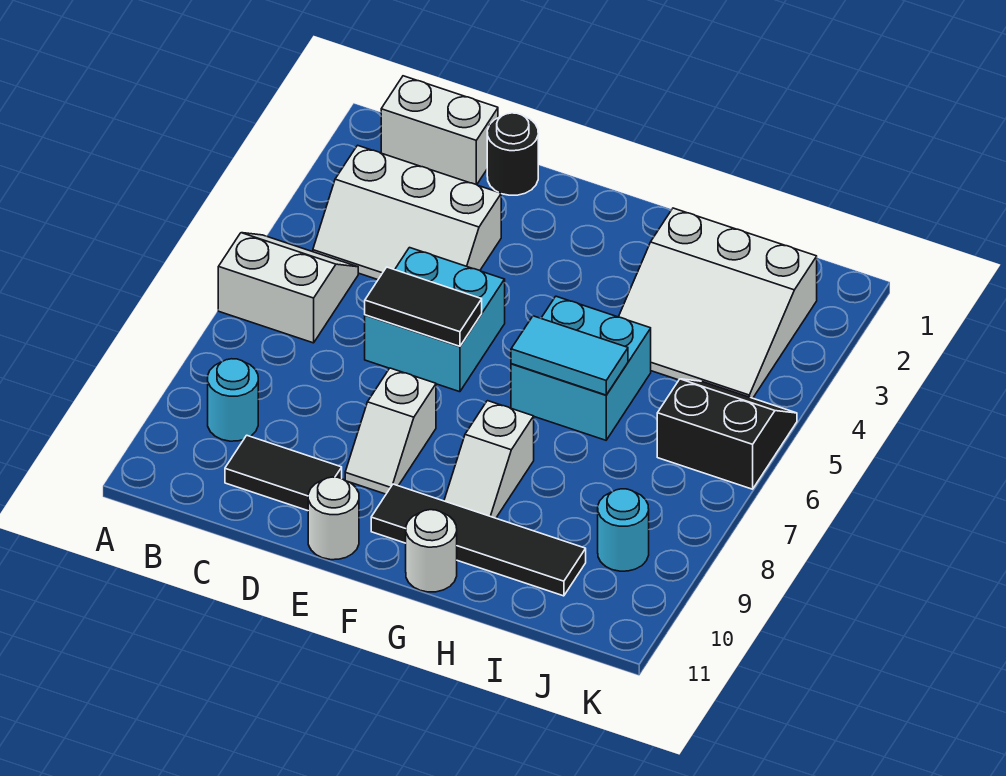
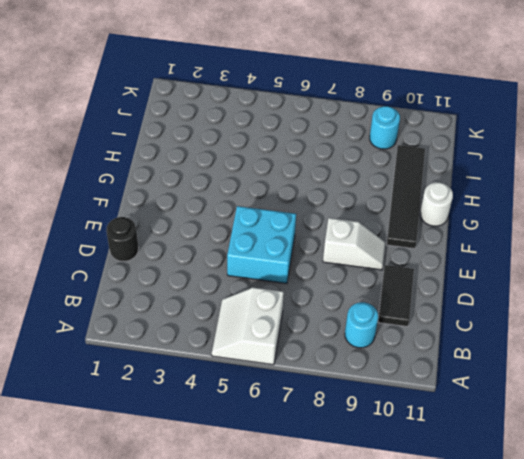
none -> white brick B1:C1 level 1
none -> white slope B3:D4 level 1 top 3
none -> white round brick E11 level 1

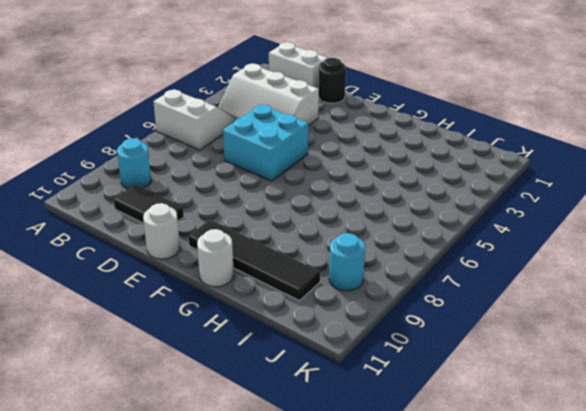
none -> white slope E8:E9 level 1 top 8
none -> cyan brick G5:H6 level 1
none -> white slope G8:G9 level 1 top 8

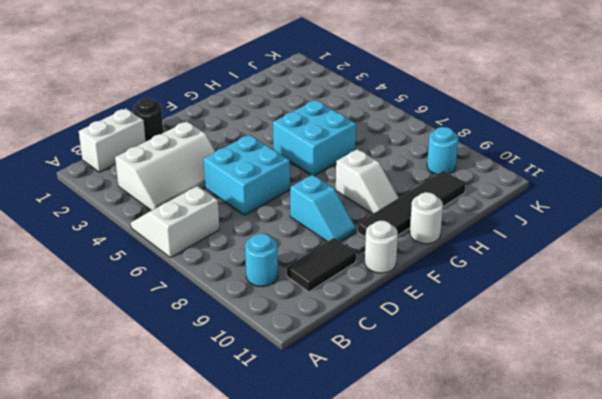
cyan slope E8:E9 level 1 top 8 -> white slope E8:E9 level 1 top 8
none -> white slope H2:J4 level 1 top 2
none -> black slope J5:K6 level 1 top 6
none -> black tile D6:E6 level 2

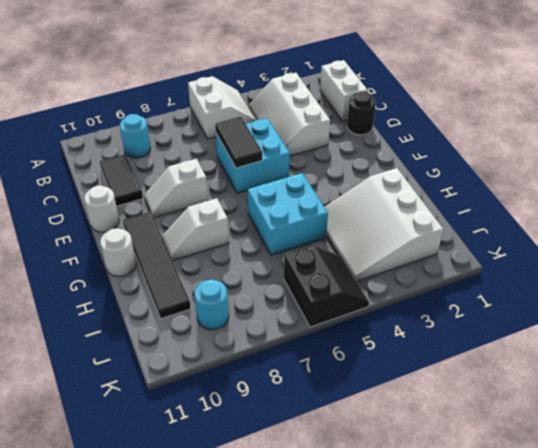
none -> cyan tile G6:H6 level 2

